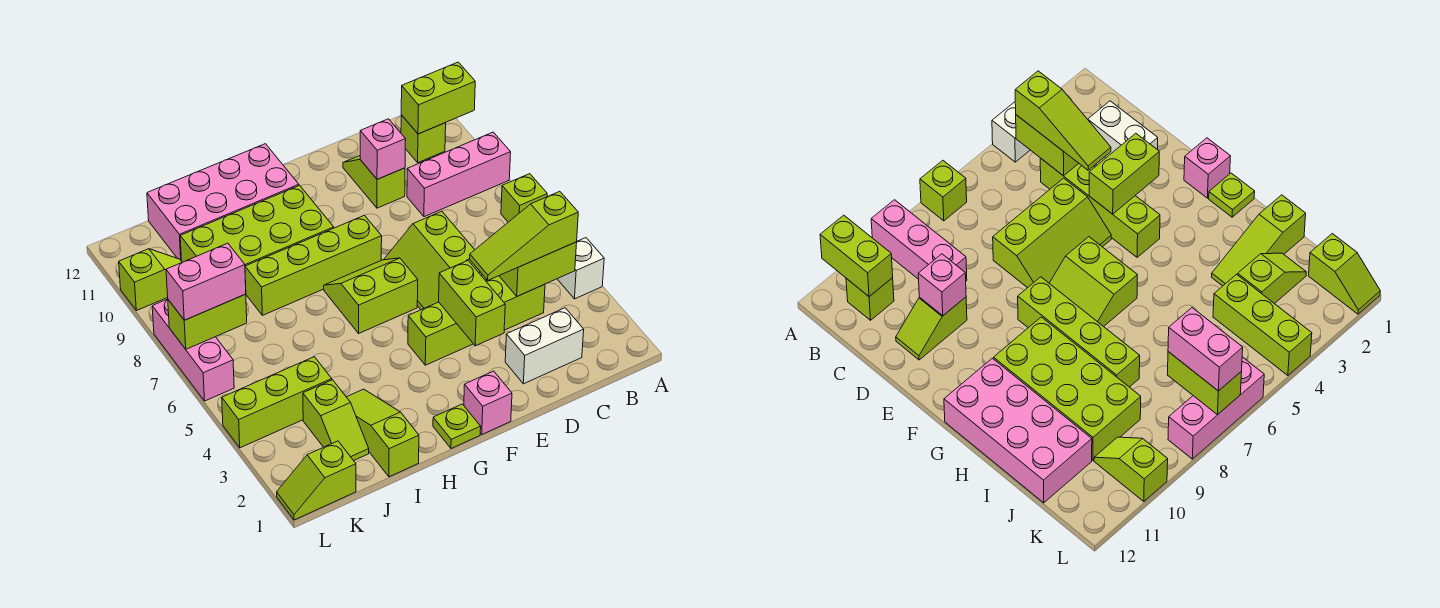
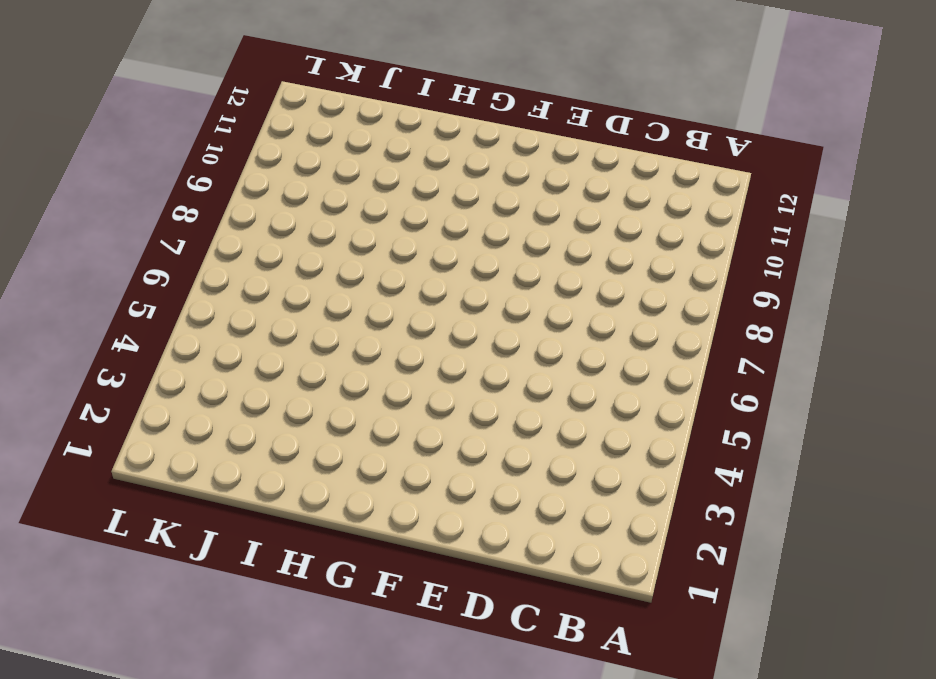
none -> white brick A4 level 1
none -> lime brick A7 level 1
none -> pink brick A9:C9 level 1

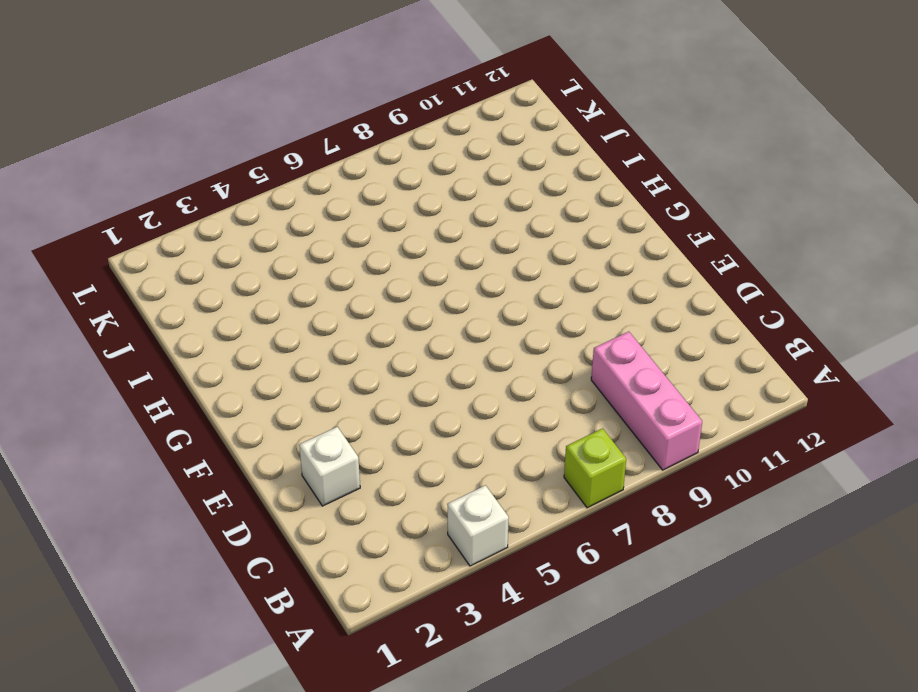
white brick D2 level 1 -> white brick C2:D2 level 1
none -> lime brick B11 level 1
none -> lime brick C4:F4 level 1
none -> lime slope D5:E7 level 1 top D

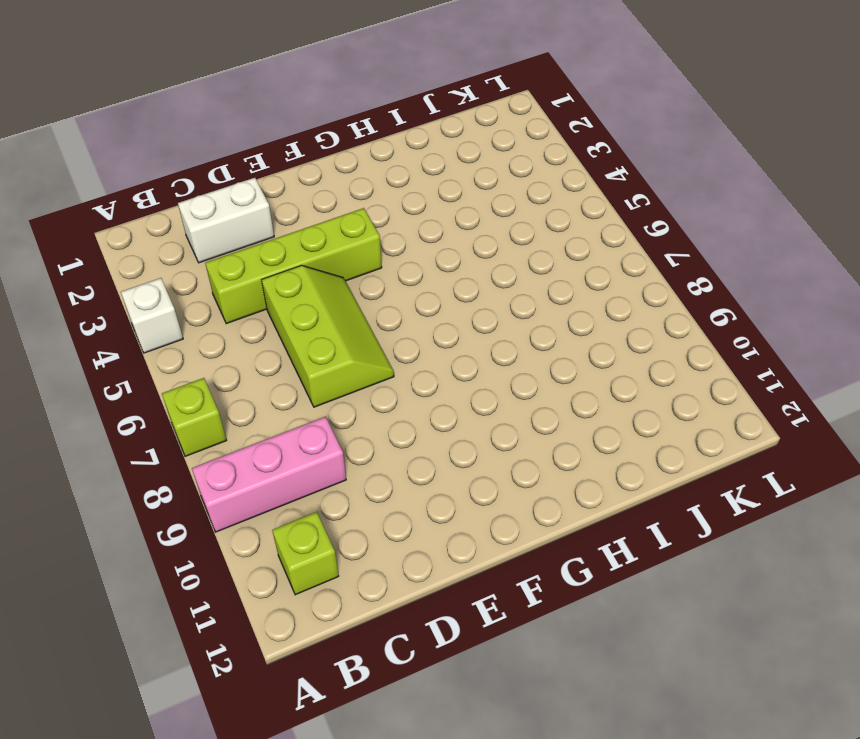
none -> lime slope D10:D11 level 1 top 10
none -> pink brick F1 level 1
none -> lime slope F6:G7 level 1 top 6

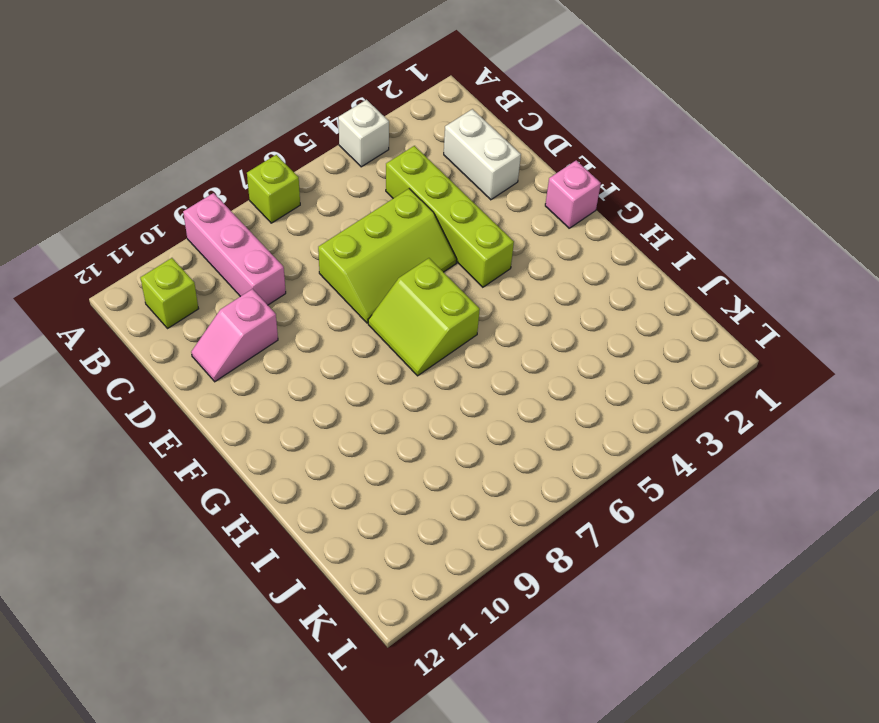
pink slope D10:D11 level 1 top 10 -> lime slope D10:D11 level 1 top 10
none -> lime brick F8:I8 level 1
none -> lime plate G1 level 1
none -> lime brick G9:J10 level 1

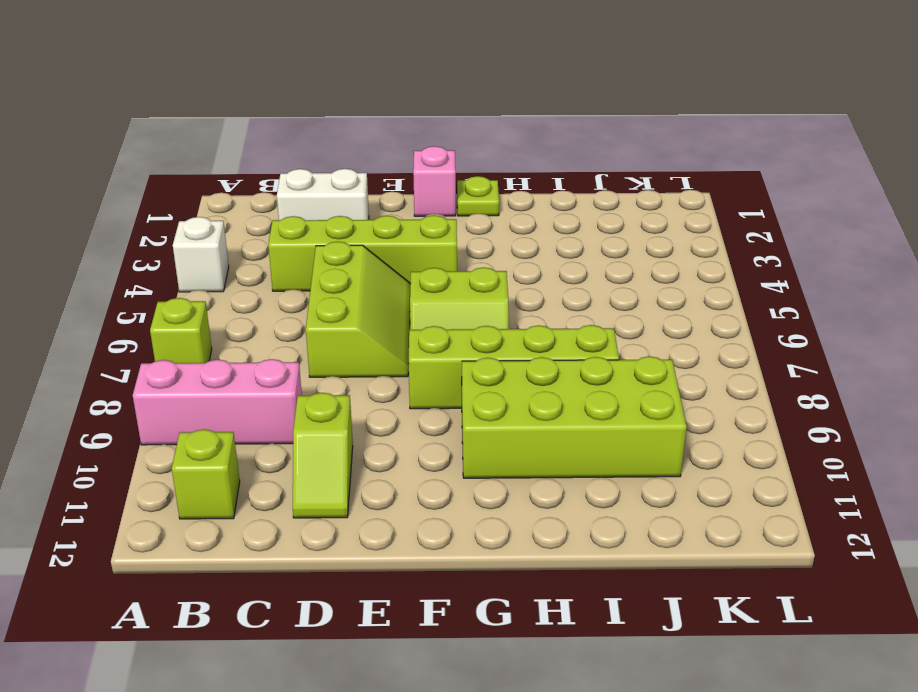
none -> pink brick G11:J12 level 1
none -> lime slope I1:I3 level 1 top 1
none -> lime slope J2:J3 level 1 top 3

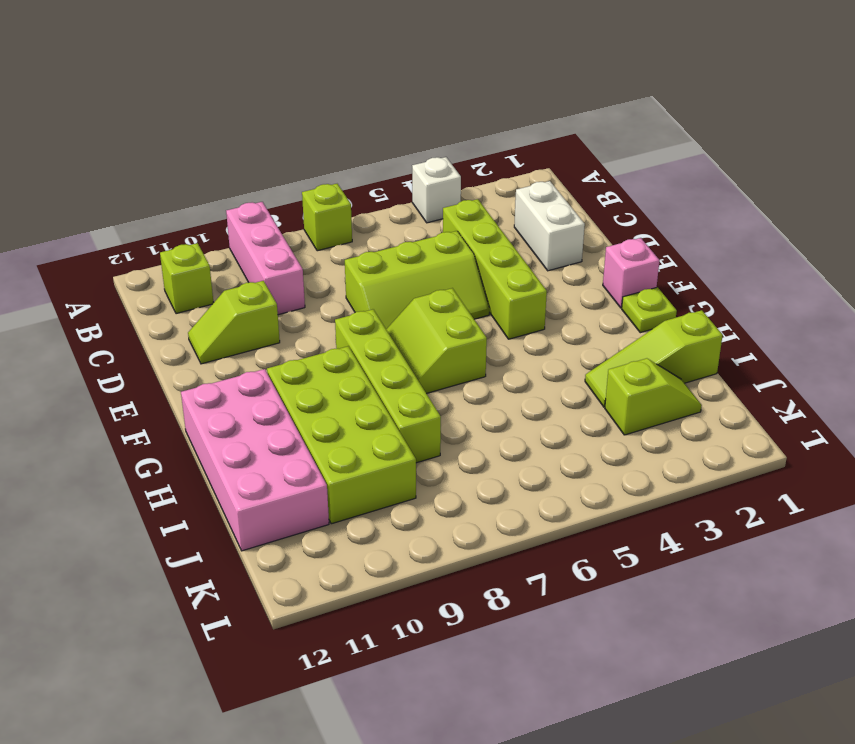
none -> lime brick J4:L4 level 1
none -> lime slope K1:L1 level 1 top K
none -> lime slope K10:L10 level 1 top L

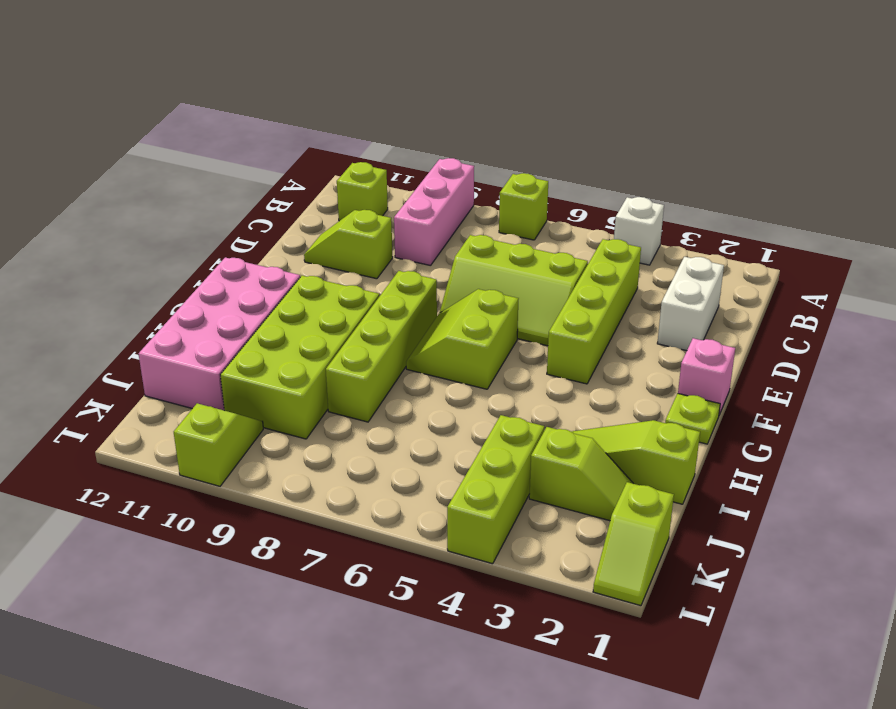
none -> pink brick L6:L8 level 1
none -> lime brick A11:B11 level 2
none -> lime brick B4:C4 level 2

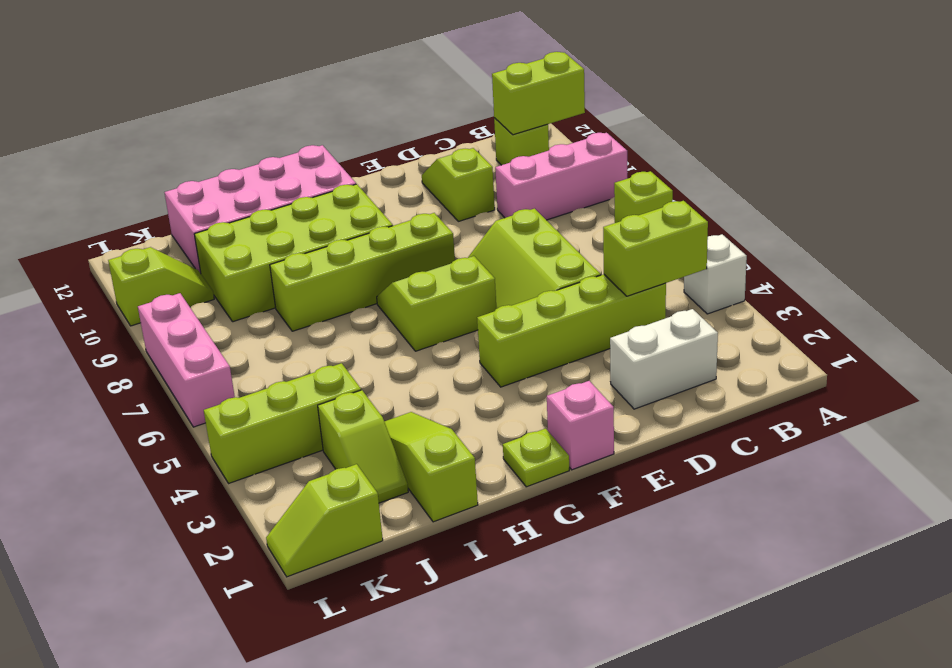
none -> pink brick D10 level 2
none -> lime brick E3:E4 level 2
none -> lime brick K7:L7 level 2

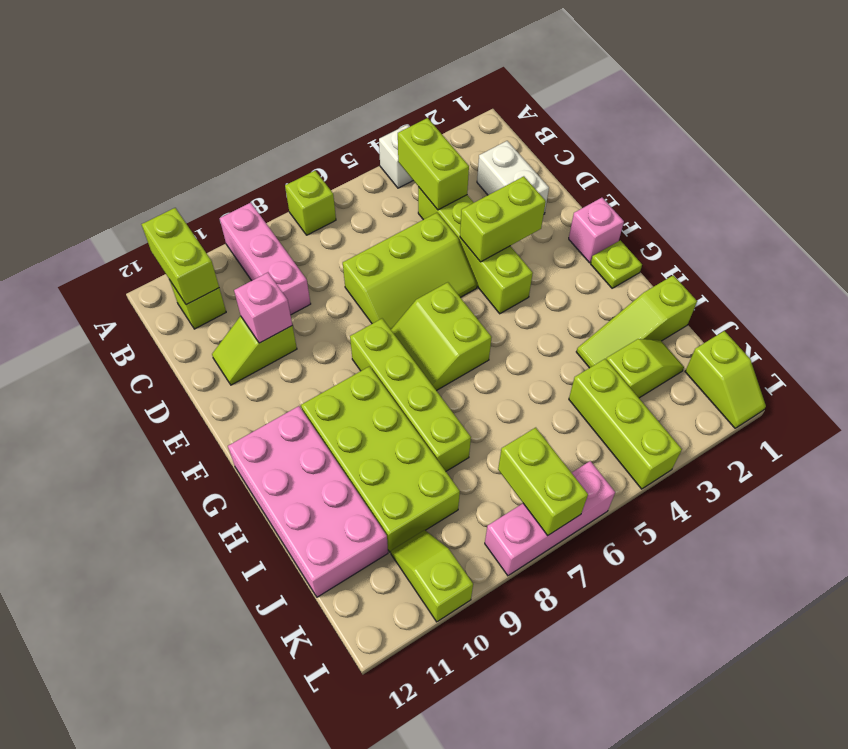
none -> lime slope B4:D4 level 3 top B
none -> pink brick K7:L7 level 3

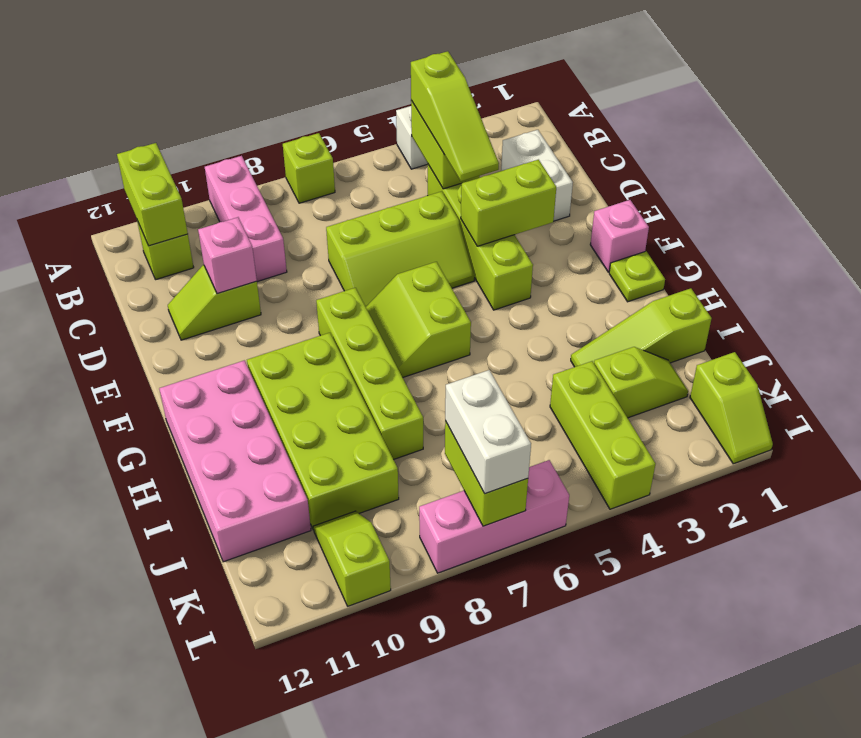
white brick K7:L7 level 3 -> pink brick K7:L7 level 3

